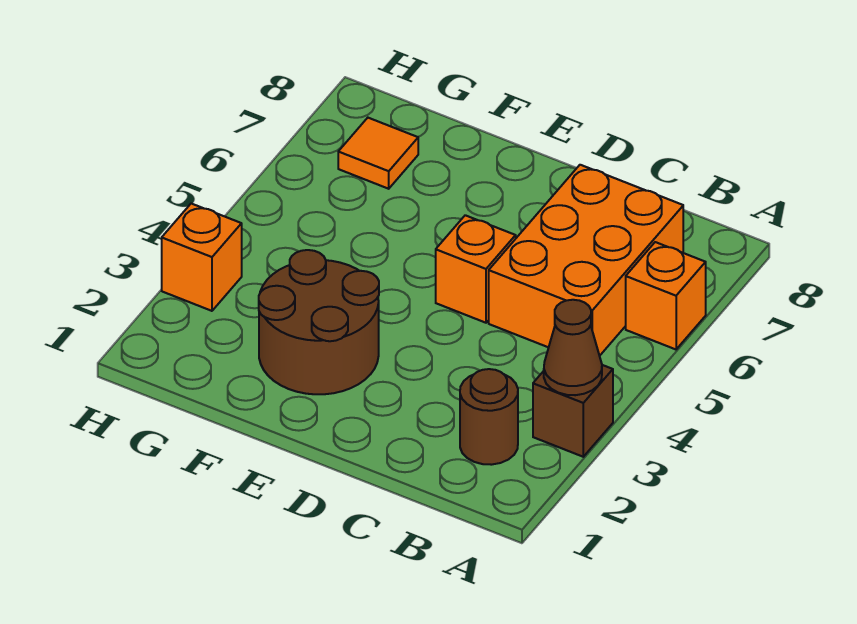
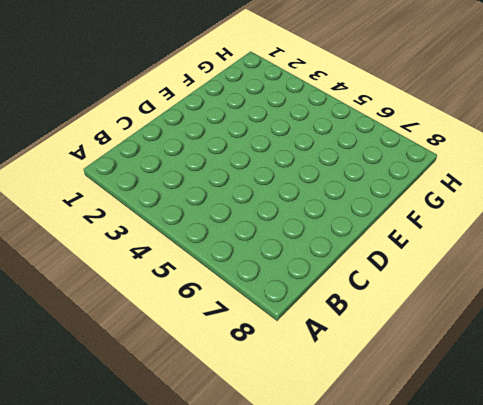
none -> brown brick A3 level 1
none -> orange brick A6 level 1

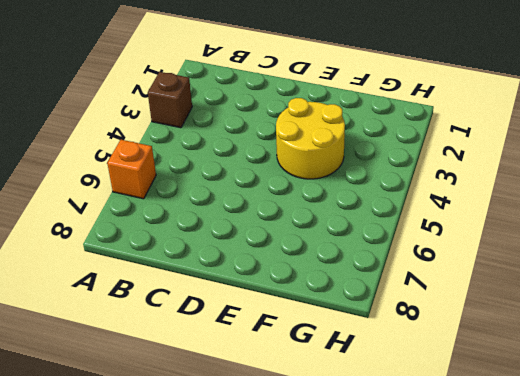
yellow round brick E3:F4 level 1 -> brown round brick E2:F3 level 1
none -> brown round brick B2 level 1
none -> orange brick B5:C7 level 1

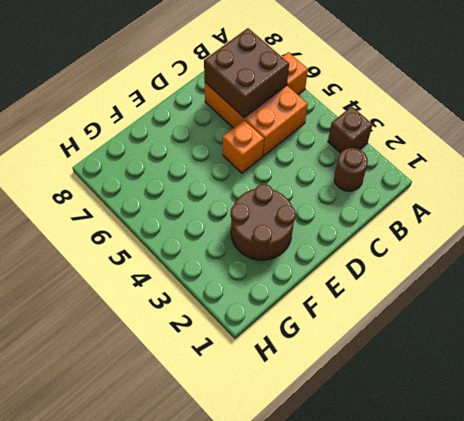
brown brick B6:C7 level 2 -> none
none -> orange tile G7 level 1
none -> orange brick H3 level 1

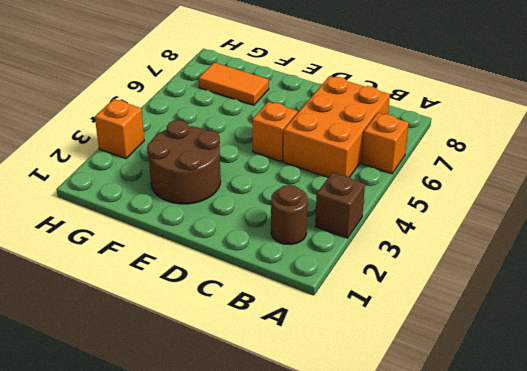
orange tile F7:G7 level 1 -> orange tile G7 level 1
none -> brown cone A3 level 2

